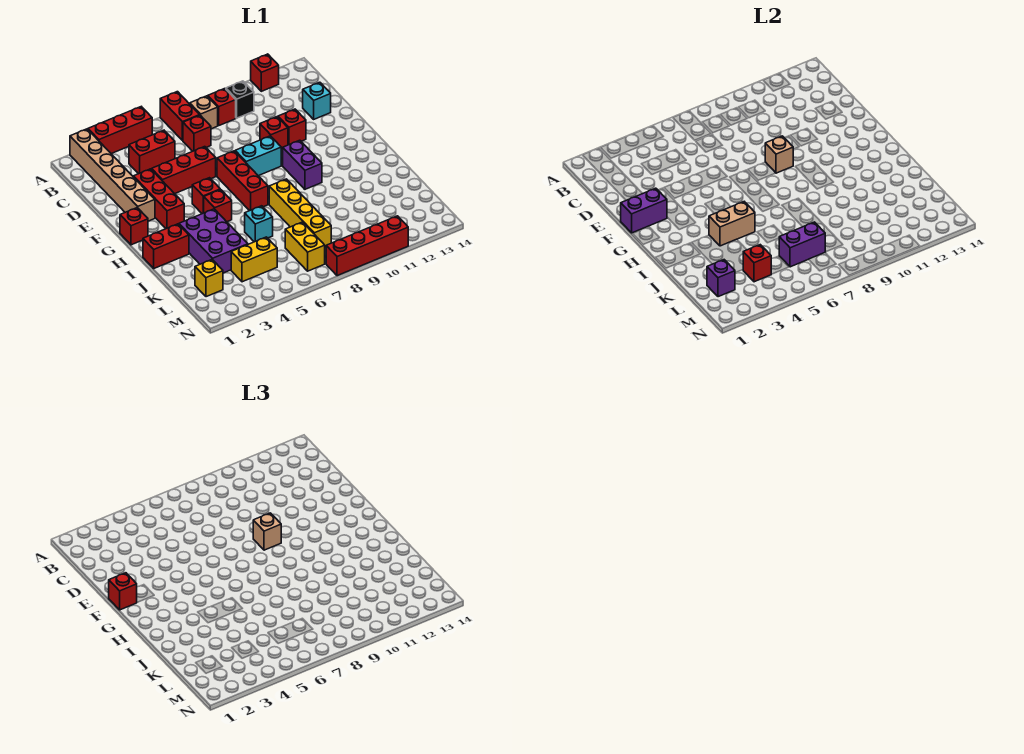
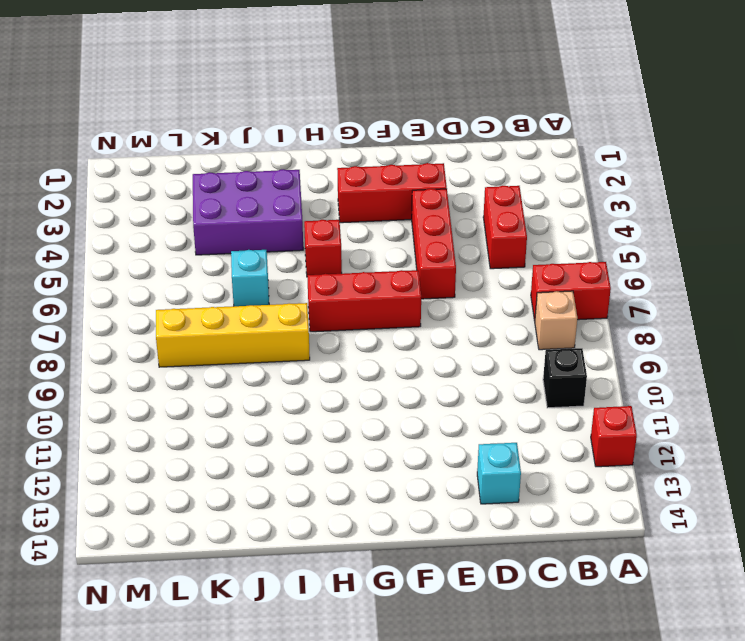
none -> tan brick A2:F2 level 1
none -> red brick A3:A5 level 1
none -> red brick B9 level 1
none -> red brick C7 level 1

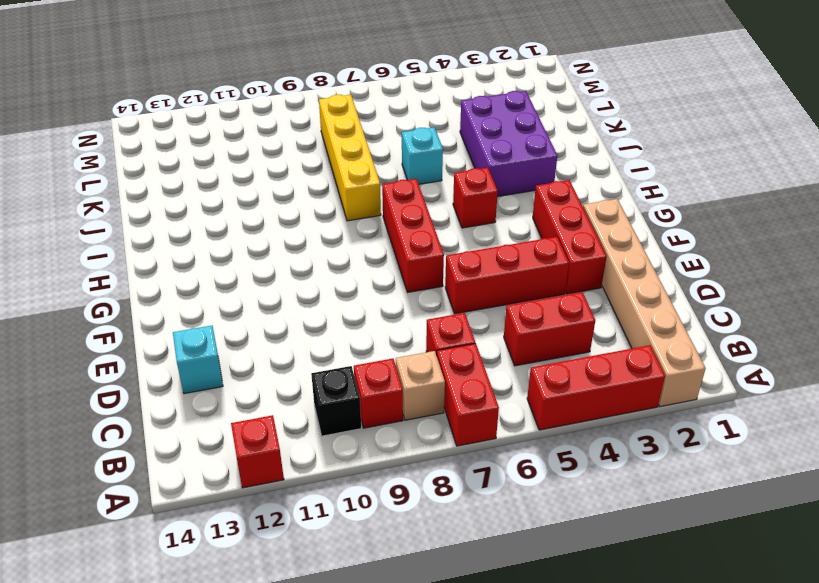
none -> red brick E10 level 1
none -> red brick E11 level 1
none -> cyan brick F8:F9 level 1
none -> red brick G1 level 1

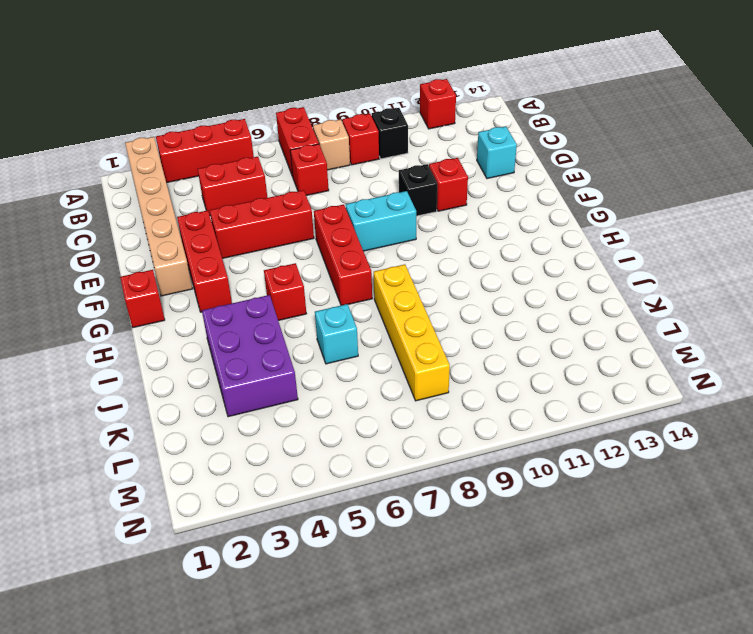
black brick E10 level 1 -> red brick E10 level 1
none -> red brick G5 level 1
none -> purple brick G10:H10 level 1
none -> red brick I1:I2 level 1
none -> yellow brick L2 level 1

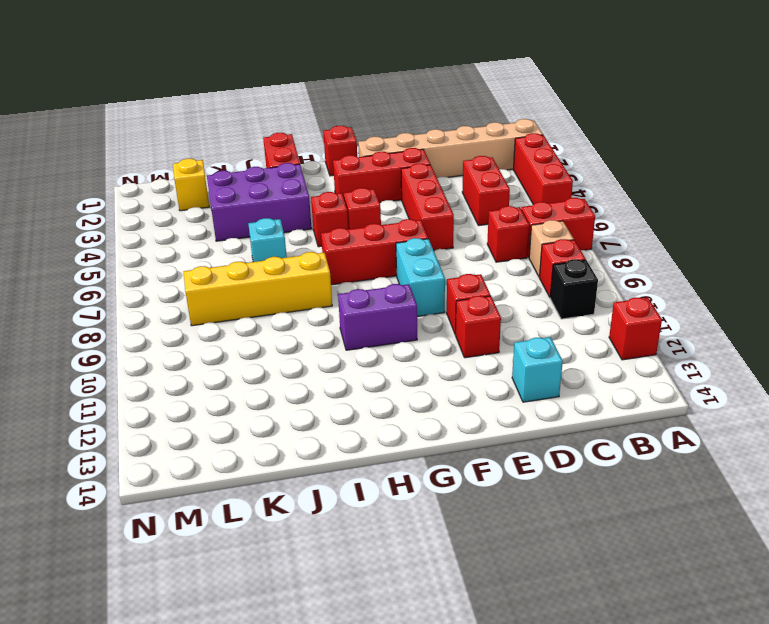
none -> yellow brick L4:L5 level 1
none -> yellow brick L7:M7 level 1
none -> red brick N8:N11 level 1
none -> purple brick F1:F2 level 2

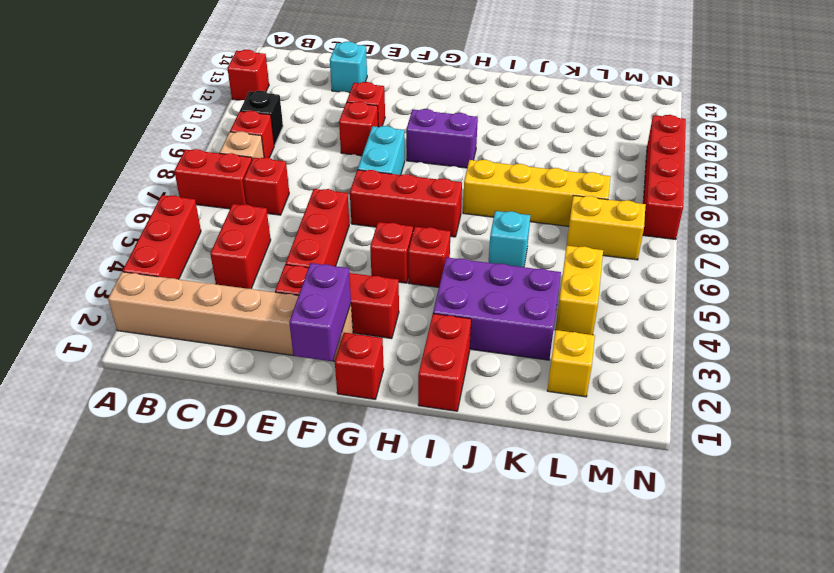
none -> tan brick F9 level 2
none -> tan brick I4:I5 level 2
none -> purple brick L2 level 2
none -> red brick L4 level 2

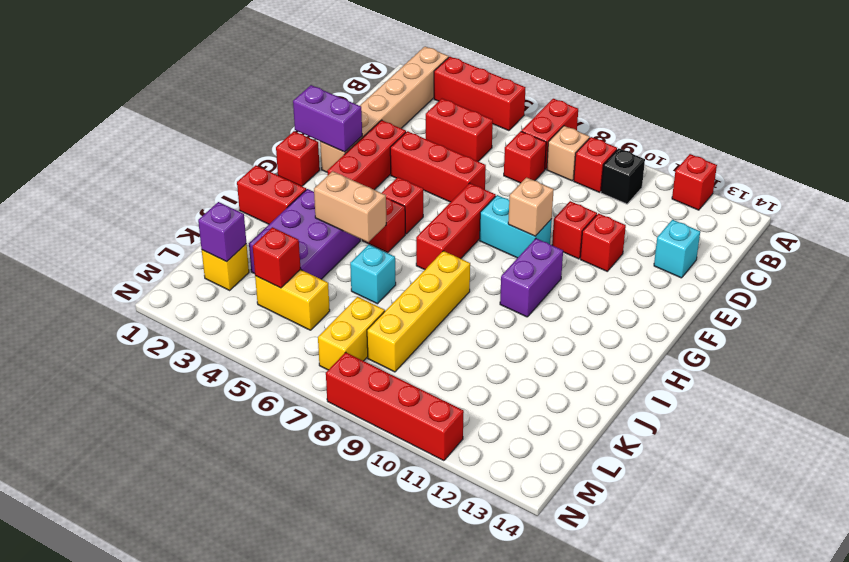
none -> purple brick L6:L7 level 2
none -> red brick F1 level 3
none -> tan brick F9 level 3

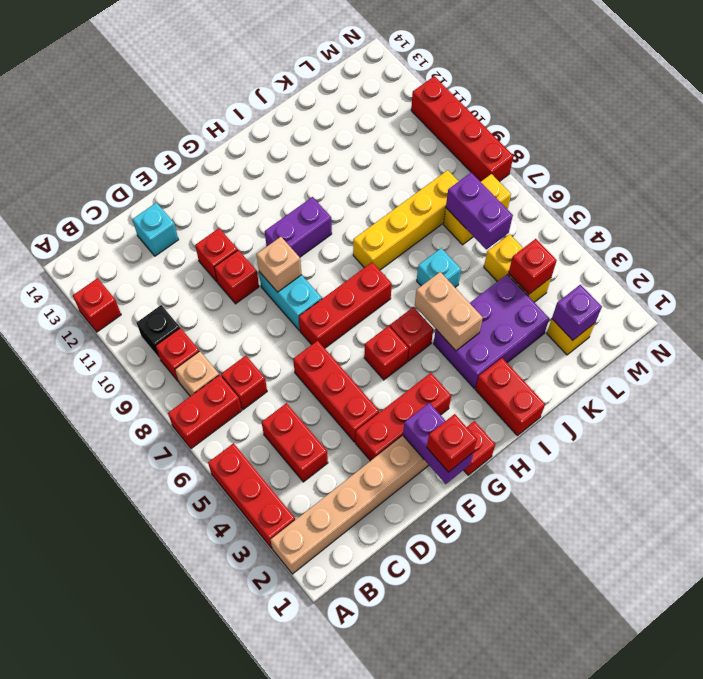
none -> tan brick F9 level 3

